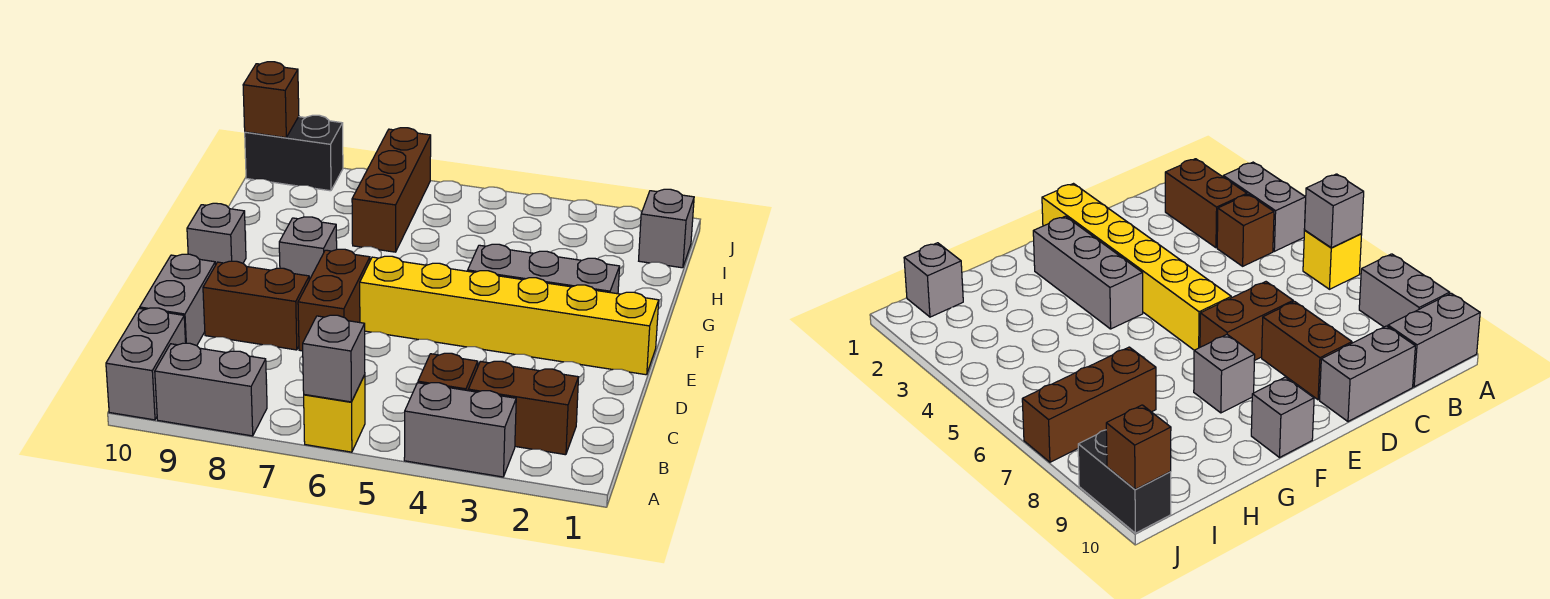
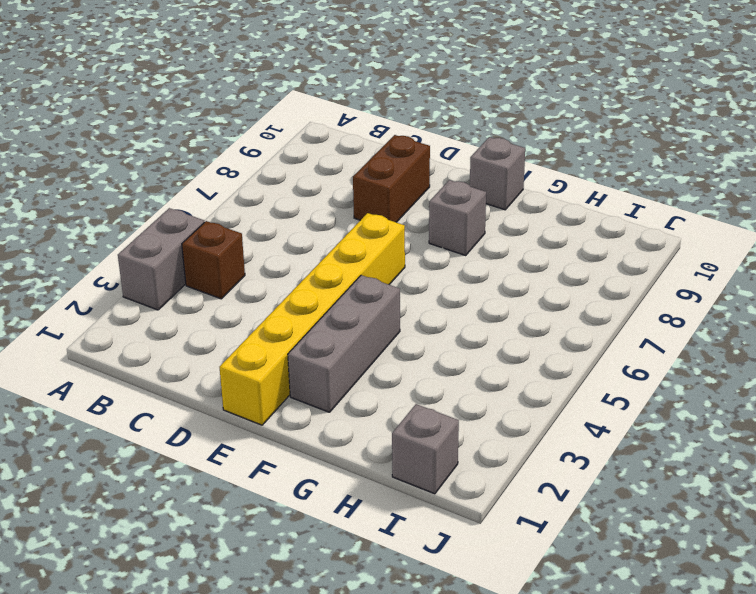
none -> yellow brick A6 level 1
none -> grey brick A8:A9 level 1
none -> grey brick A10:B10 level 1

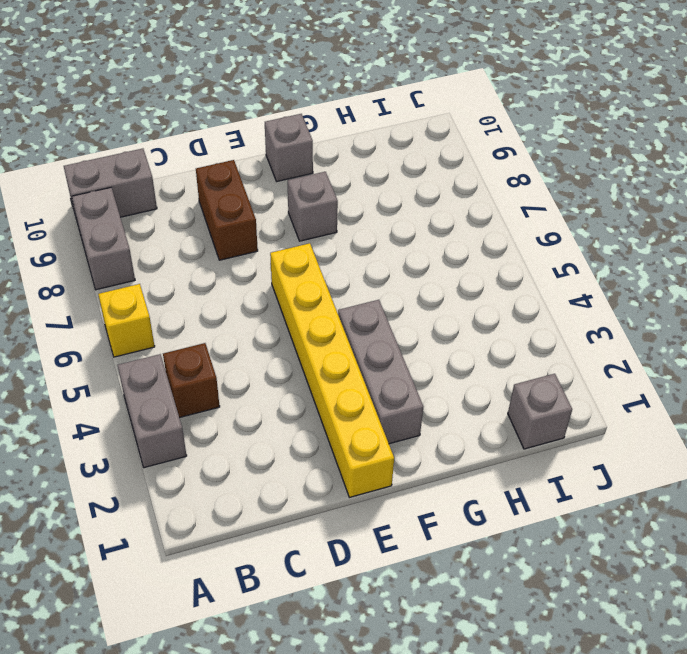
none -> brown brick B2:B3 level 1
none -> grey brick C10:D10 level 1
none -> brown brick D7:E7 level 1

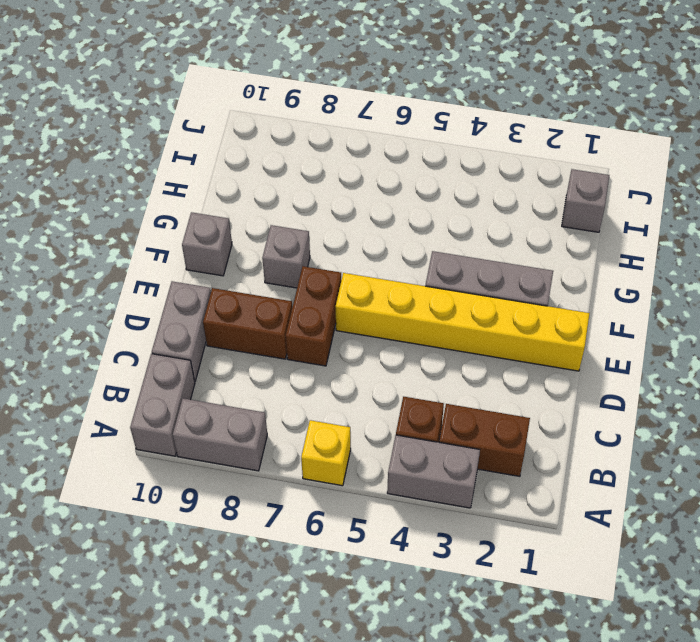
none -> brown brick H7:J7 level 1
none -> black brick J9:J10 level 1
none -> grey brick A6 level 2

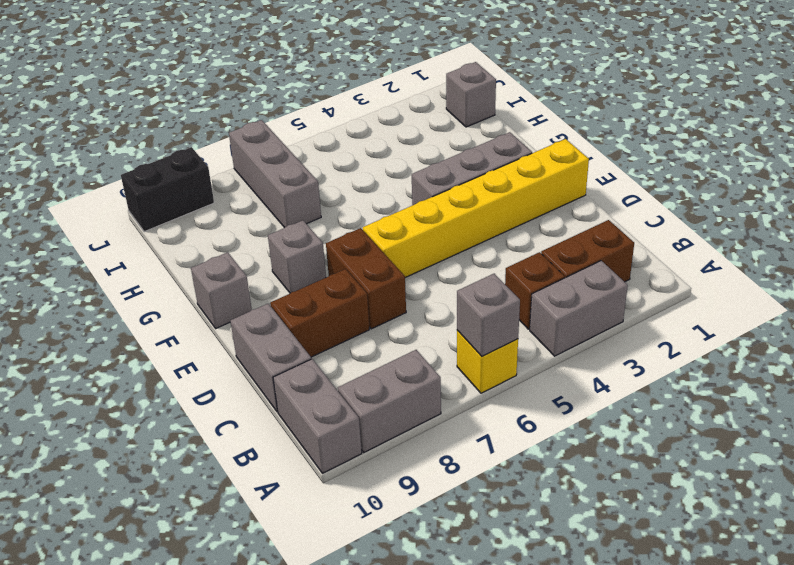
grey brick H7:J7 level 1 -> brown brick H7:J7 level 1
none -> brown brick J10 level 2

